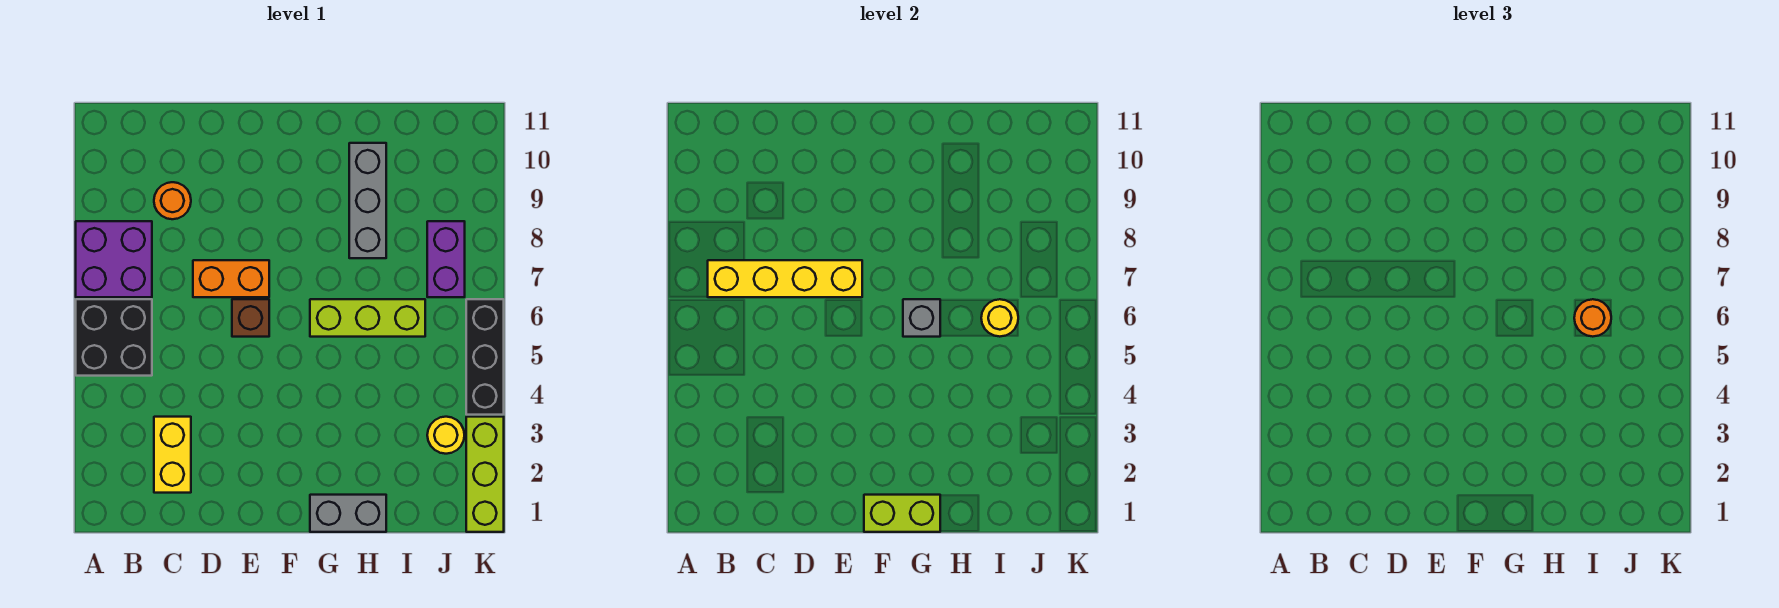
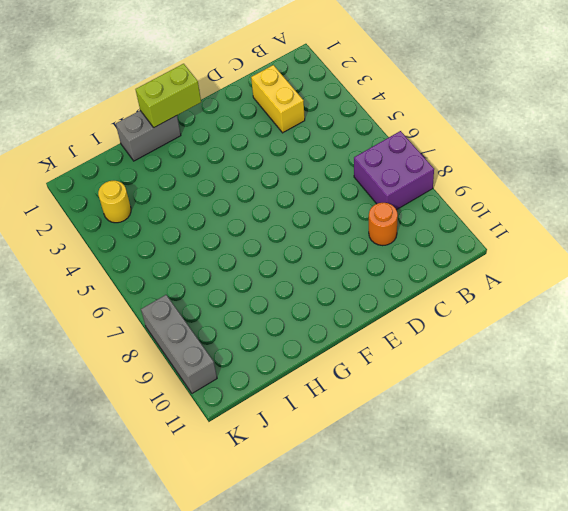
grey brick K8:K10 level 1 -> grey brick H8:H10 level 1
none -> black brick A5:B6 level 1
none -> orange brick D7:E7 level 1
none -> brown brick E6 level 1

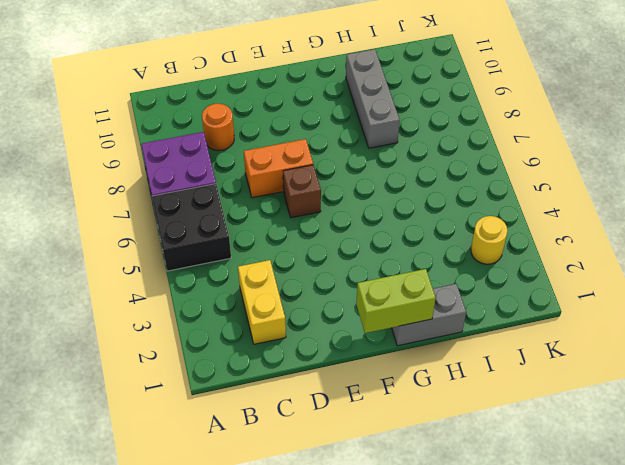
none -> lime brick G6:I6 level 1
none -> purple brick J7:J8 level 1
none -> lime brick K1:K3 level 1

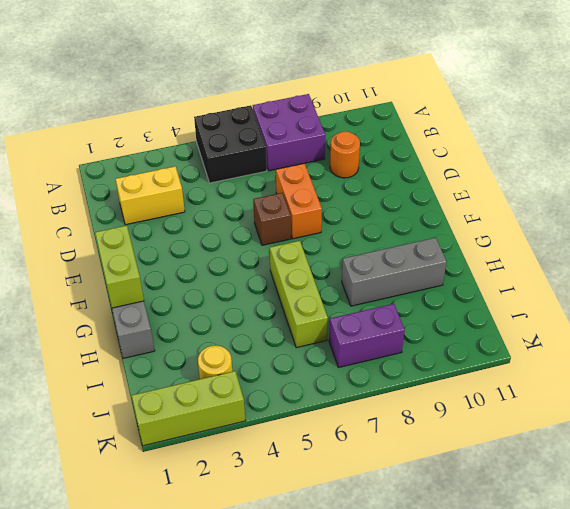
none -> black brick K4:K6 level 1
none -> yellow brick B7:E7 level 2
none -> grey brick G6 level 2

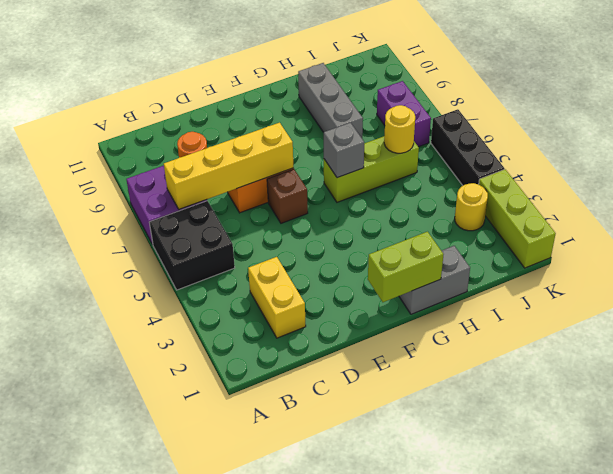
none -> orange round brick I6 level 3

